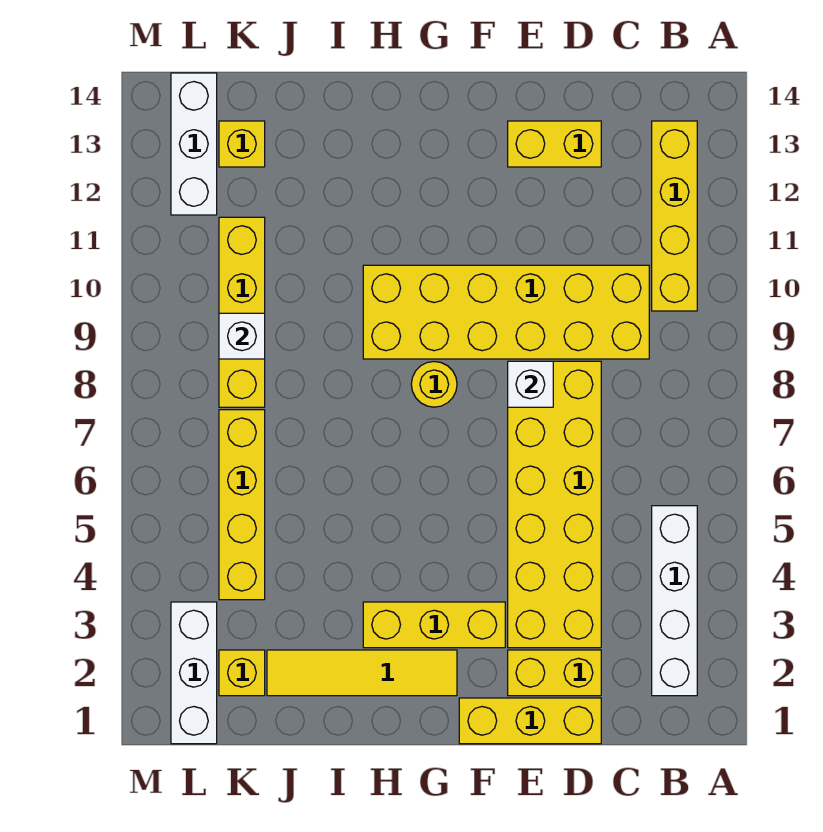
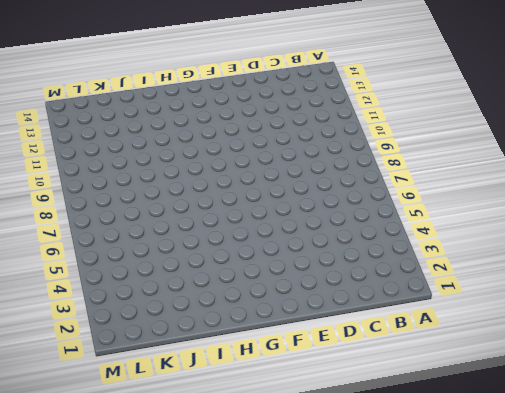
none -> white brick B2:B5 level 1
none -> yellow brick B10:B13 level 1
none -> yellow brick C9:H10 level 1

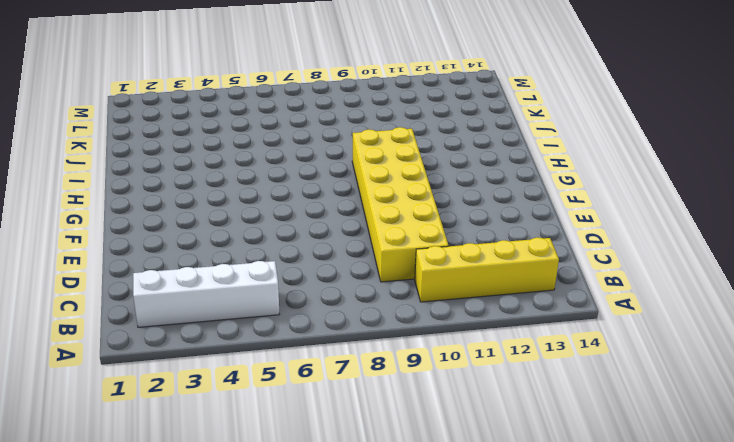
none -> yellow brick D1:F1 level 1
none -> yellow brick D2:E2 level 1
none -> yellow brick D3:E8 level 1

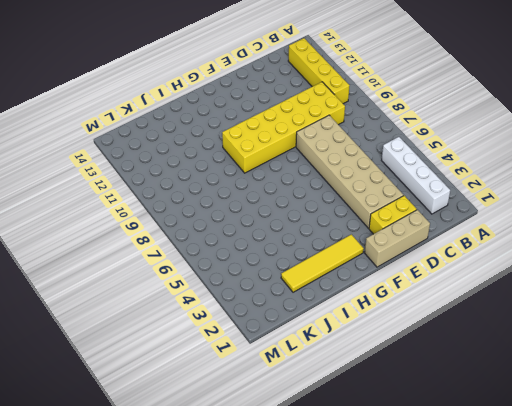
tan brick D1:F1 level 1 -> yellow brick D1:F1 level 1
tan brick D3:E8 level 1 -> yellow brick D3:E8 level 1
none -> yellow brick D13:E13 level 1
none -> yellow brick F3:H3 level 1
none -> yellow round brick G8 level 1

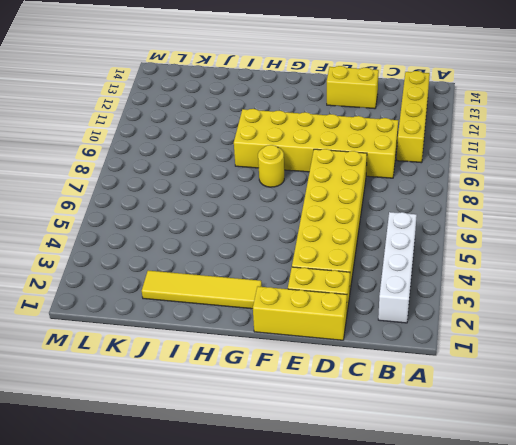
none -> yellow brick F3:H3 level 1
none -> yellow brick K2 level 1
none -> yellow brick K4:K7 level 1

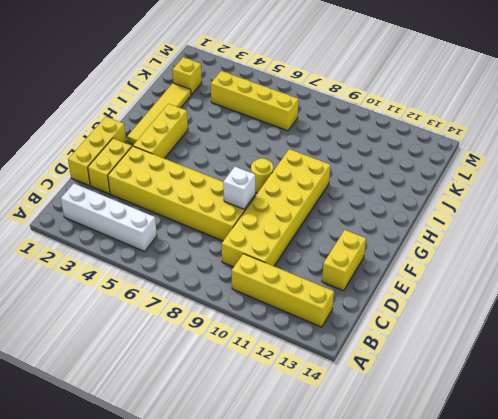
none -> yellow brick K8:K11 level 1
none -> yellow brick K13 level 1
none -> white brick L1:L3 level 1

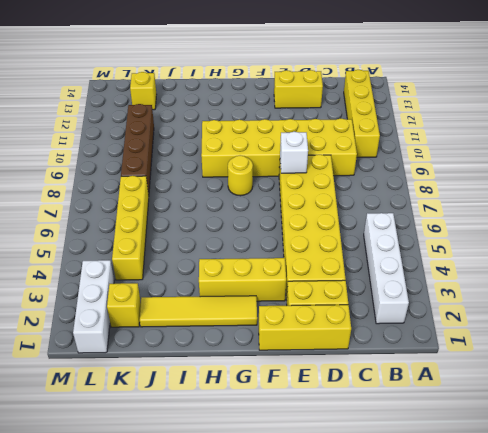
brown brick K8:K11 level 1 -> yellow brick K8:K11 level 1
none -> white brick L12:L14 level 1
none -> white brick K9 level 2

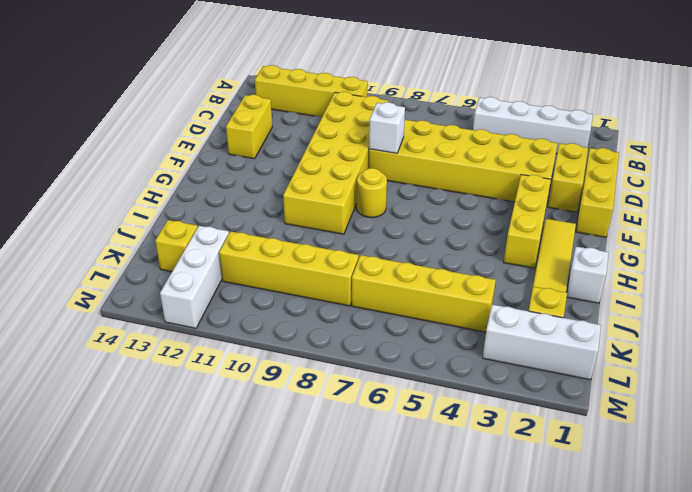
white brick I1 level 1 -> white brick K9 level 2
white brick K12:M12 level 1 -> white brick L12:L14 level 1

